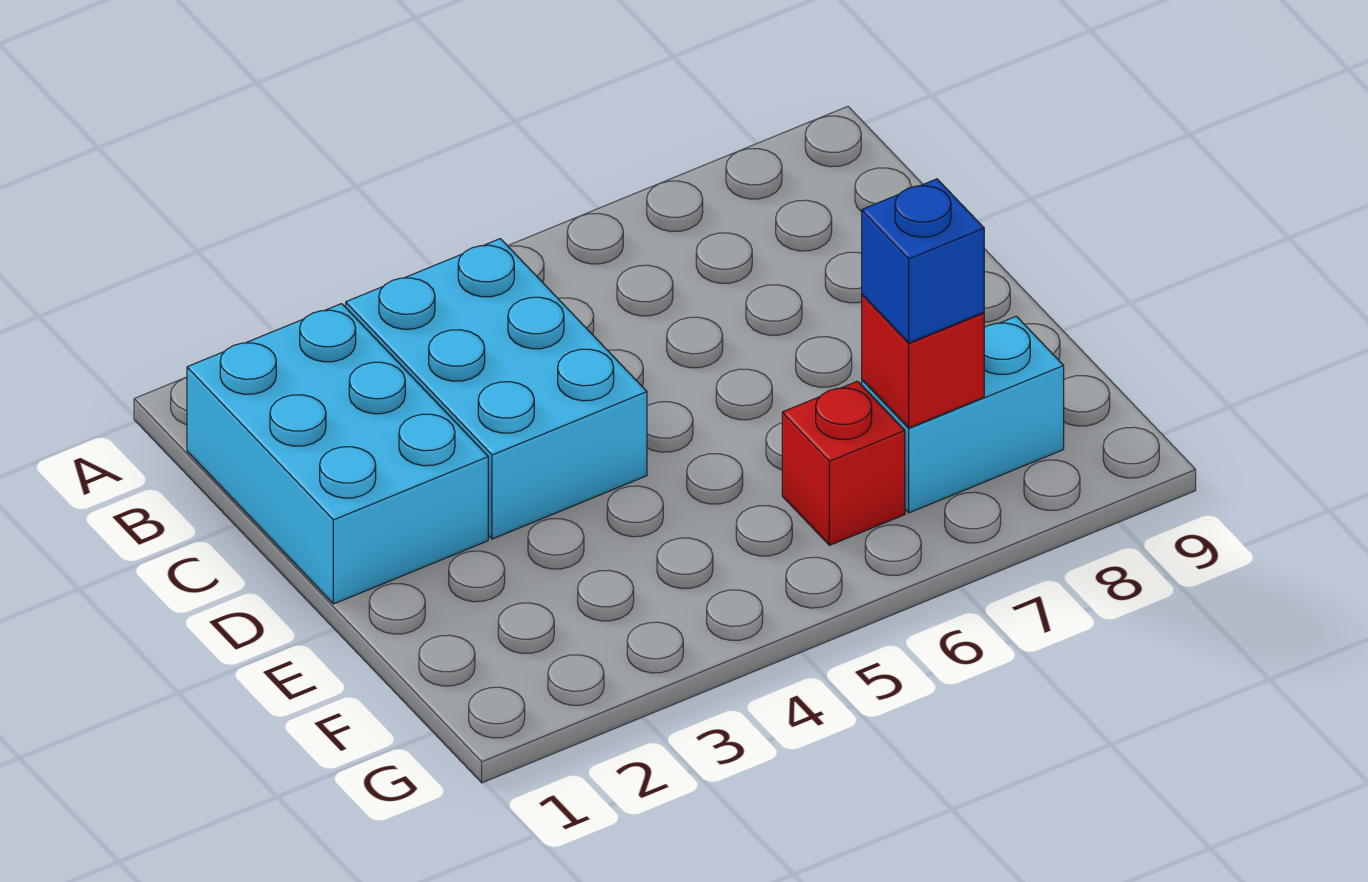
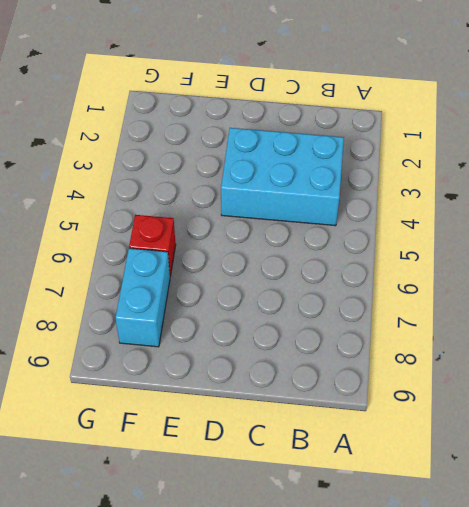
none -> cyan brick B1:D2 level 1
none -> red brick F7 level 2

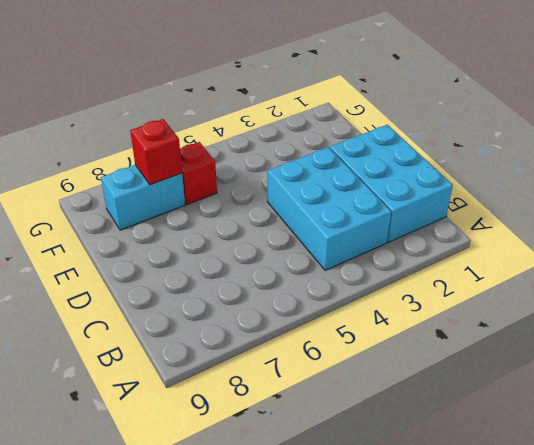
none -> blue brick F7 level 3

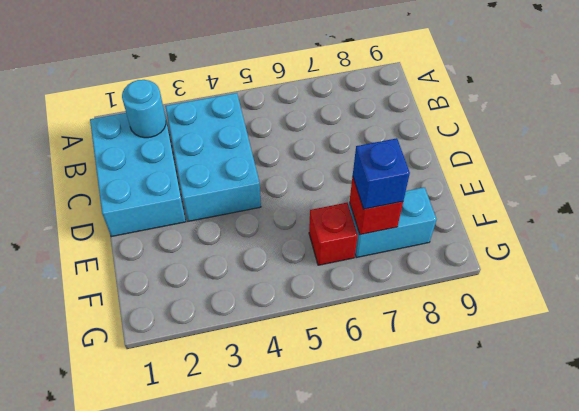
cyan round brick B2 level 2 -> none

